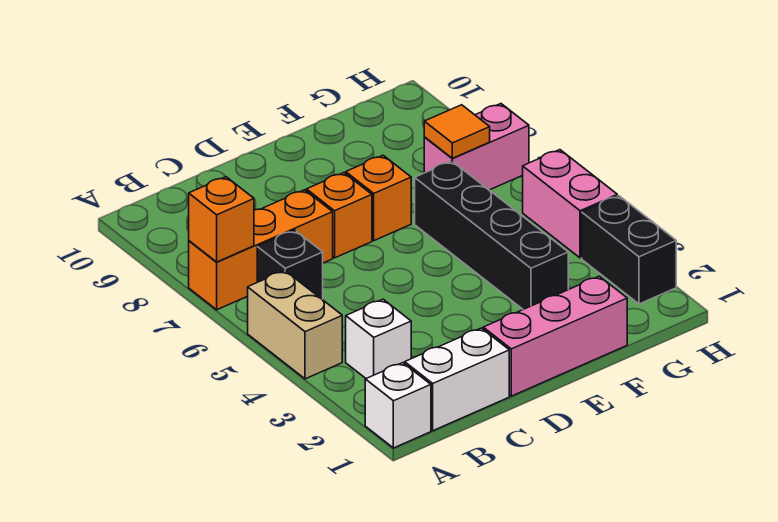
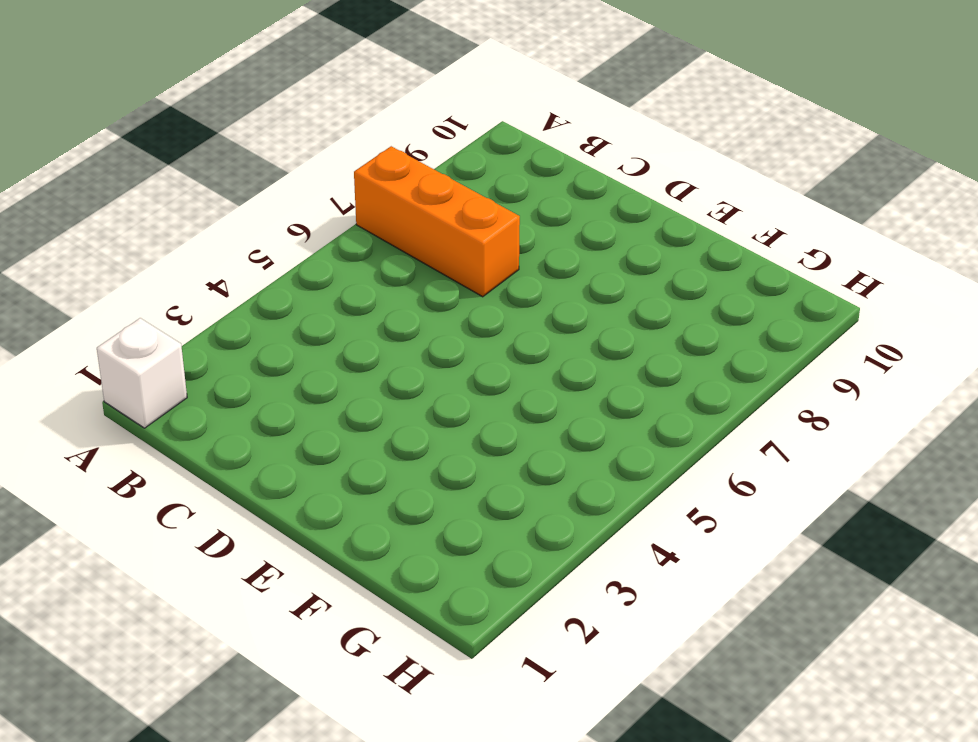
none -> tan brick A4:A5 level 1
none -> white brick B1:C1 level 1
none -> white brick B3 level 1

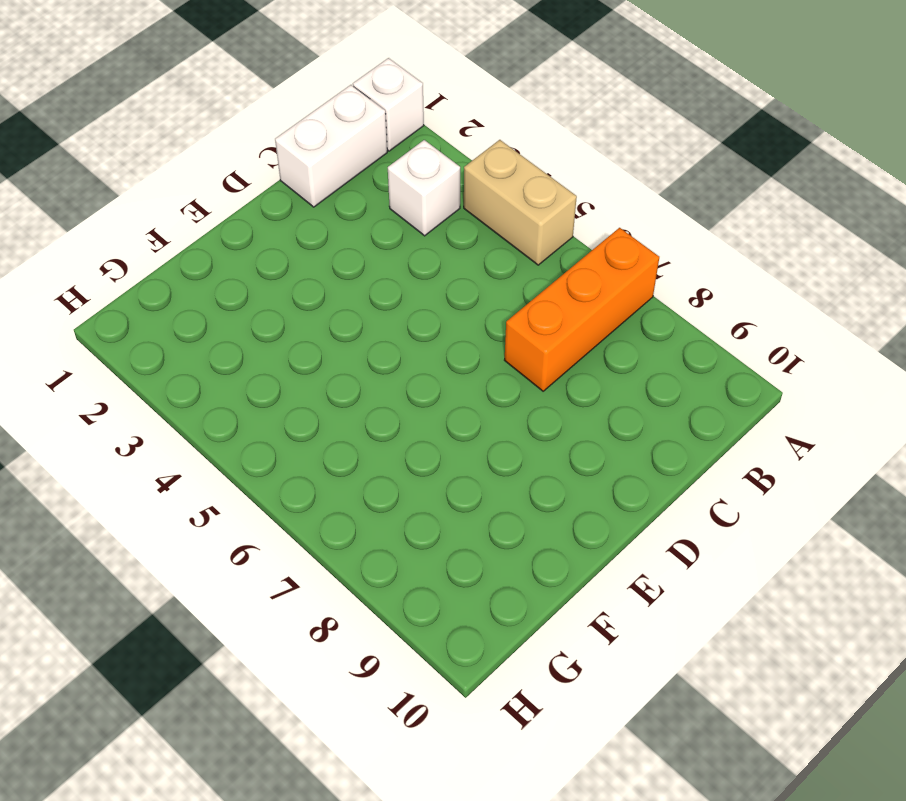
none -> black brick B6 level 1
none -> pink brick D1:F1 level 1
none -> orange brick D7 level 1

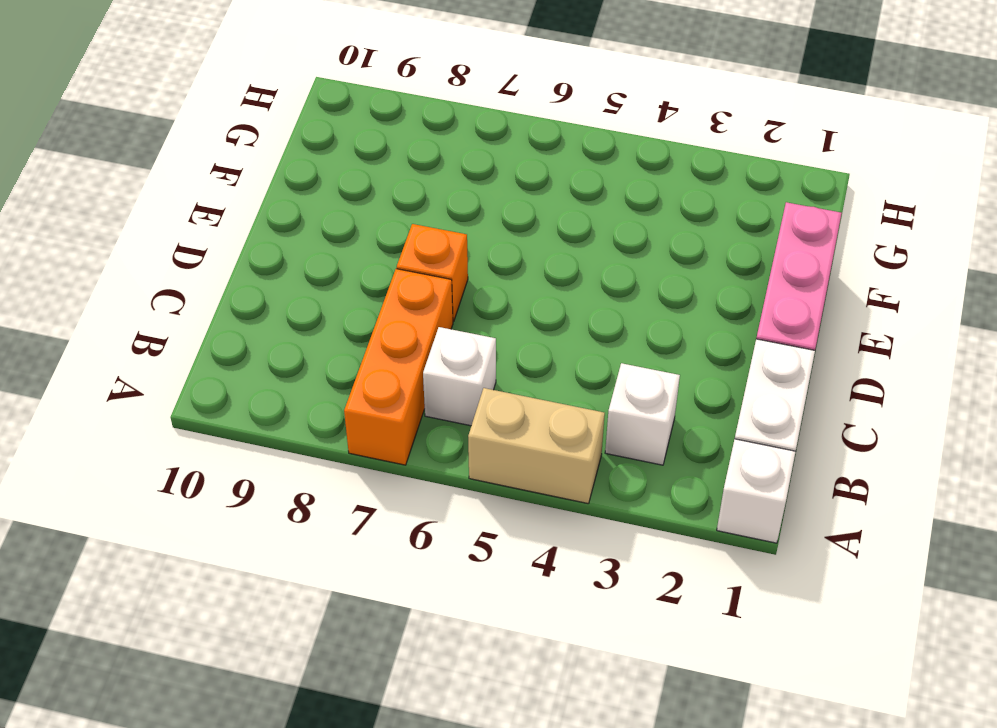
white brick B6 level 1 -> black brick B6 level 1
none -> orange brick E7 level 1
none -> black brick F3:F6 level 1
none -> pink brick G7:H7 level 1

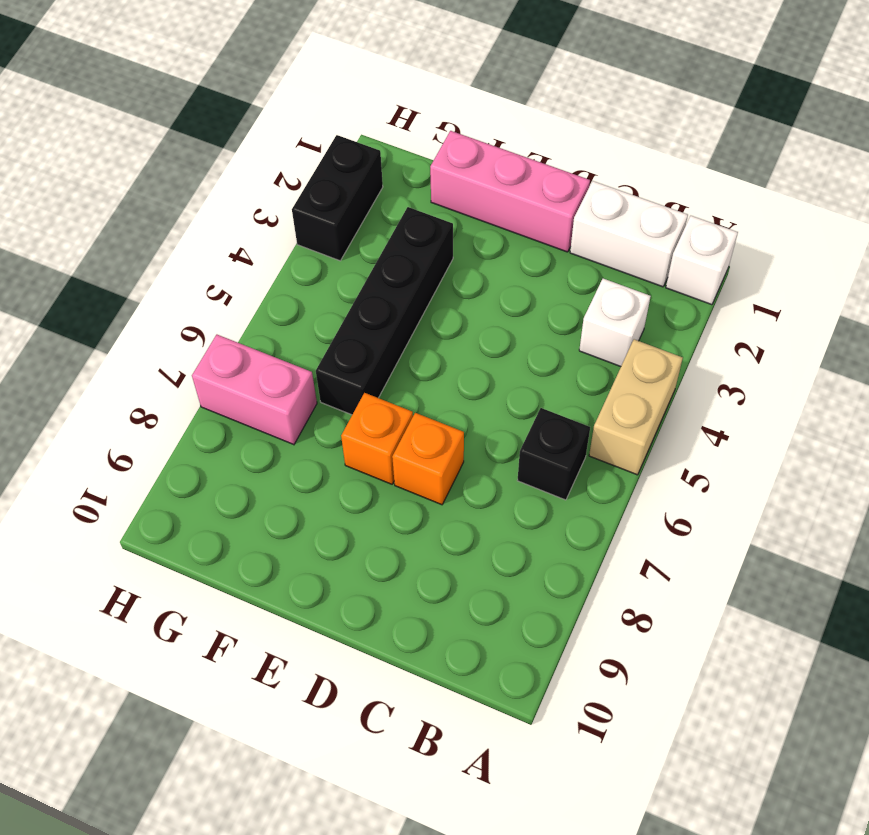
none -> orange brick A7:C7 level 1
none -> pink brick H4:H5 level 1
none -> orange brick A7 level 2

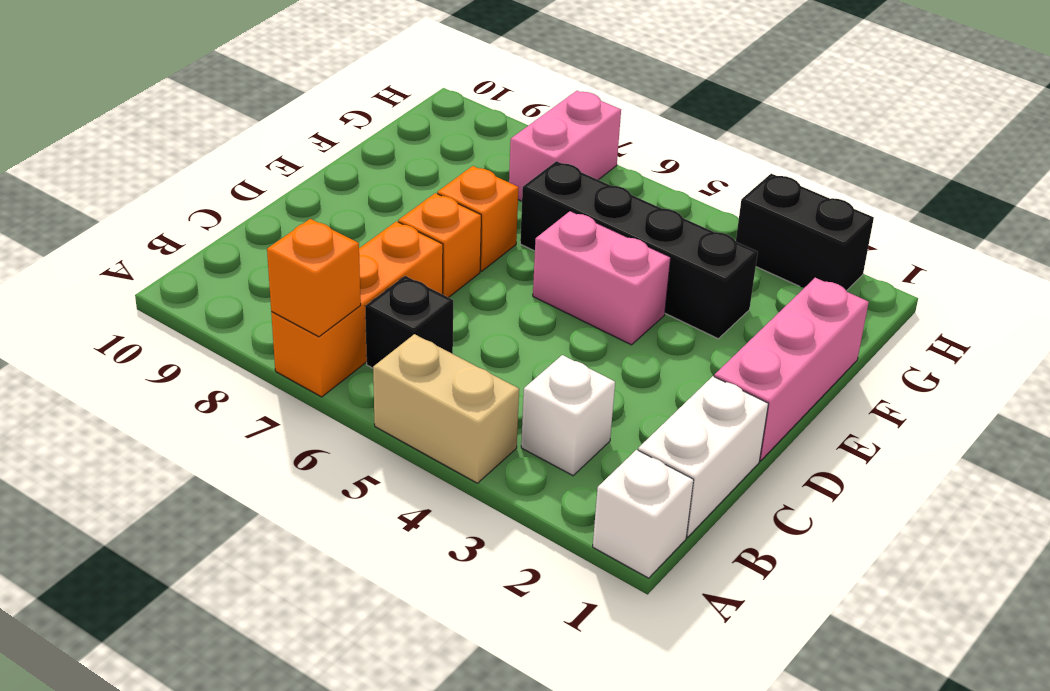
pink brick E4:E5 level 1 -> pink brick H4:H5 level 1
none -> orange tile G7 level 2

